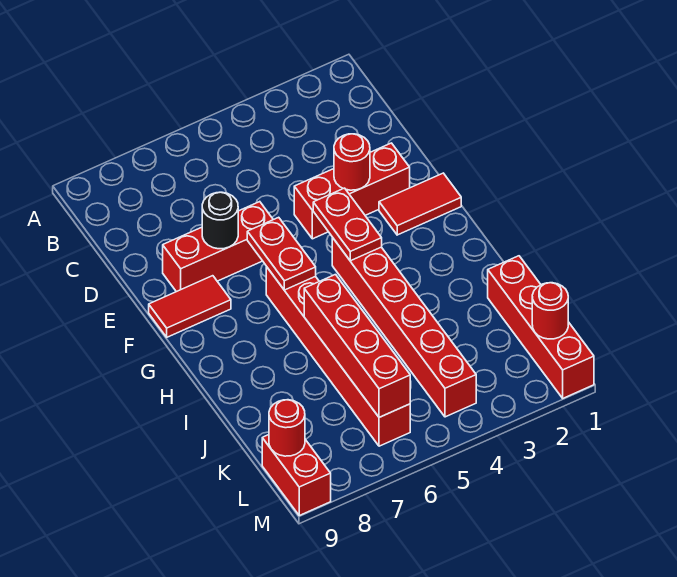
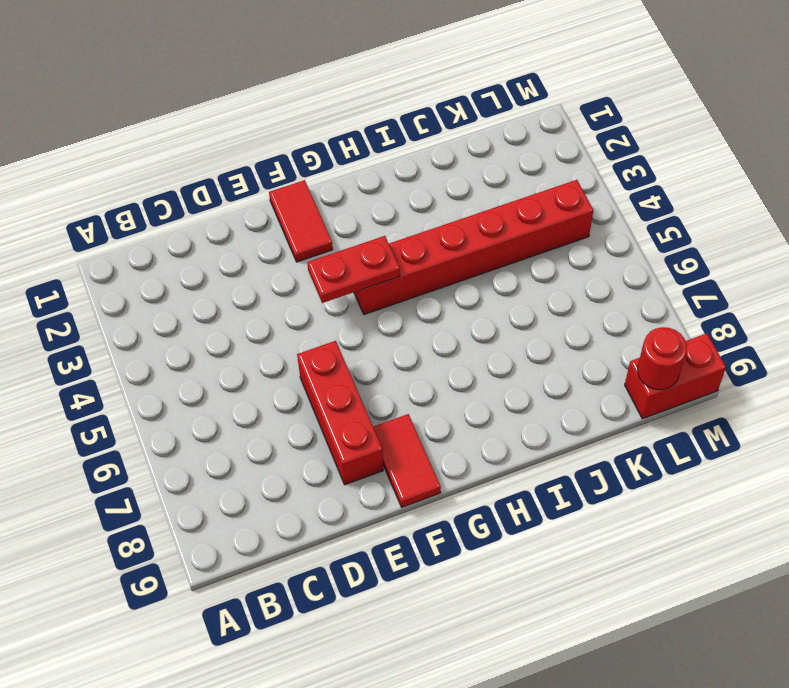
none -> red brick E2:E4 level 1
none -> red brick G6:L6 level 1
none -> red brick J1:M1 level 1

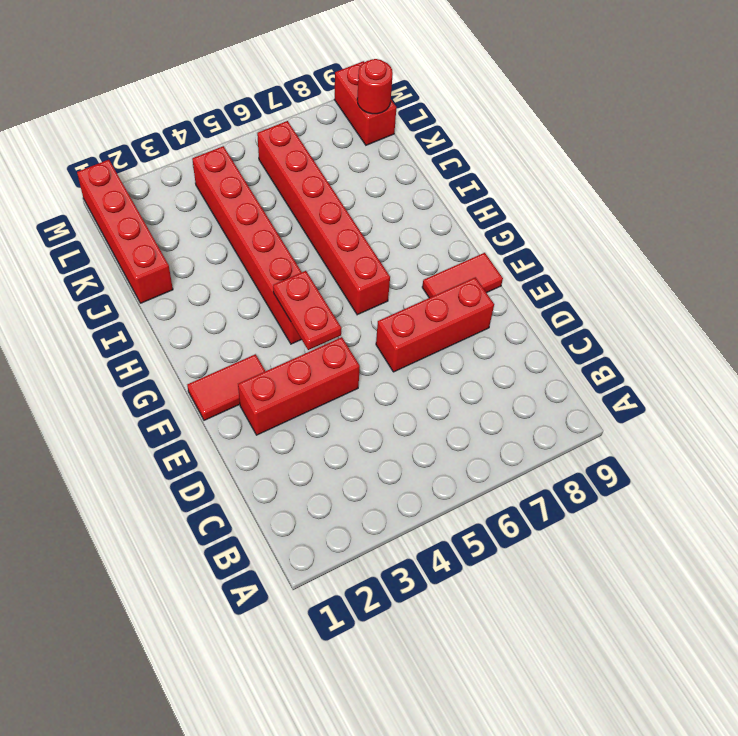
none -> red round brick E3 level 2
none -> black round brick E7 level 2
none -> red plate F6:G6 level 2

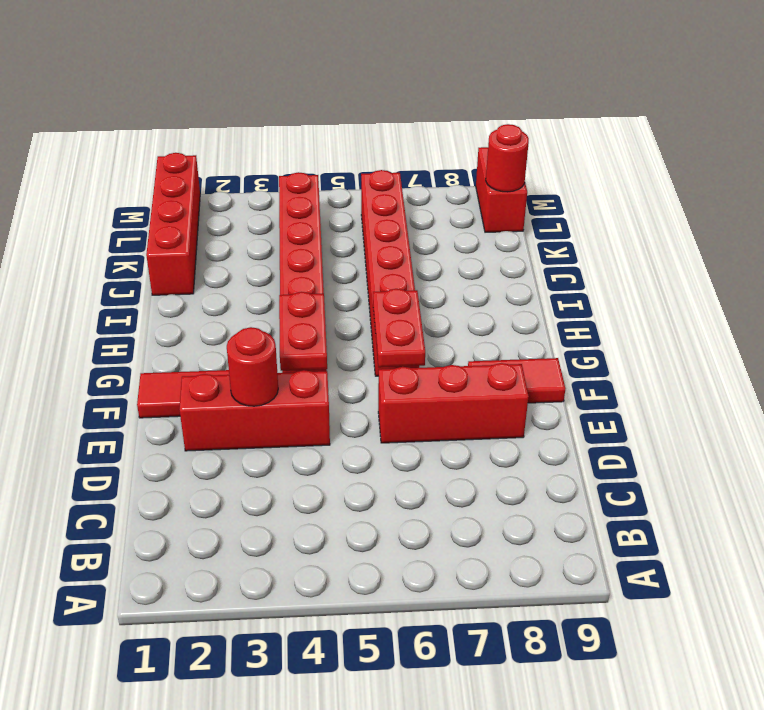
none -> black round brick E7 level 2
none -> red brick I6:L6 level 2
none -> red round brick L1 level 2

